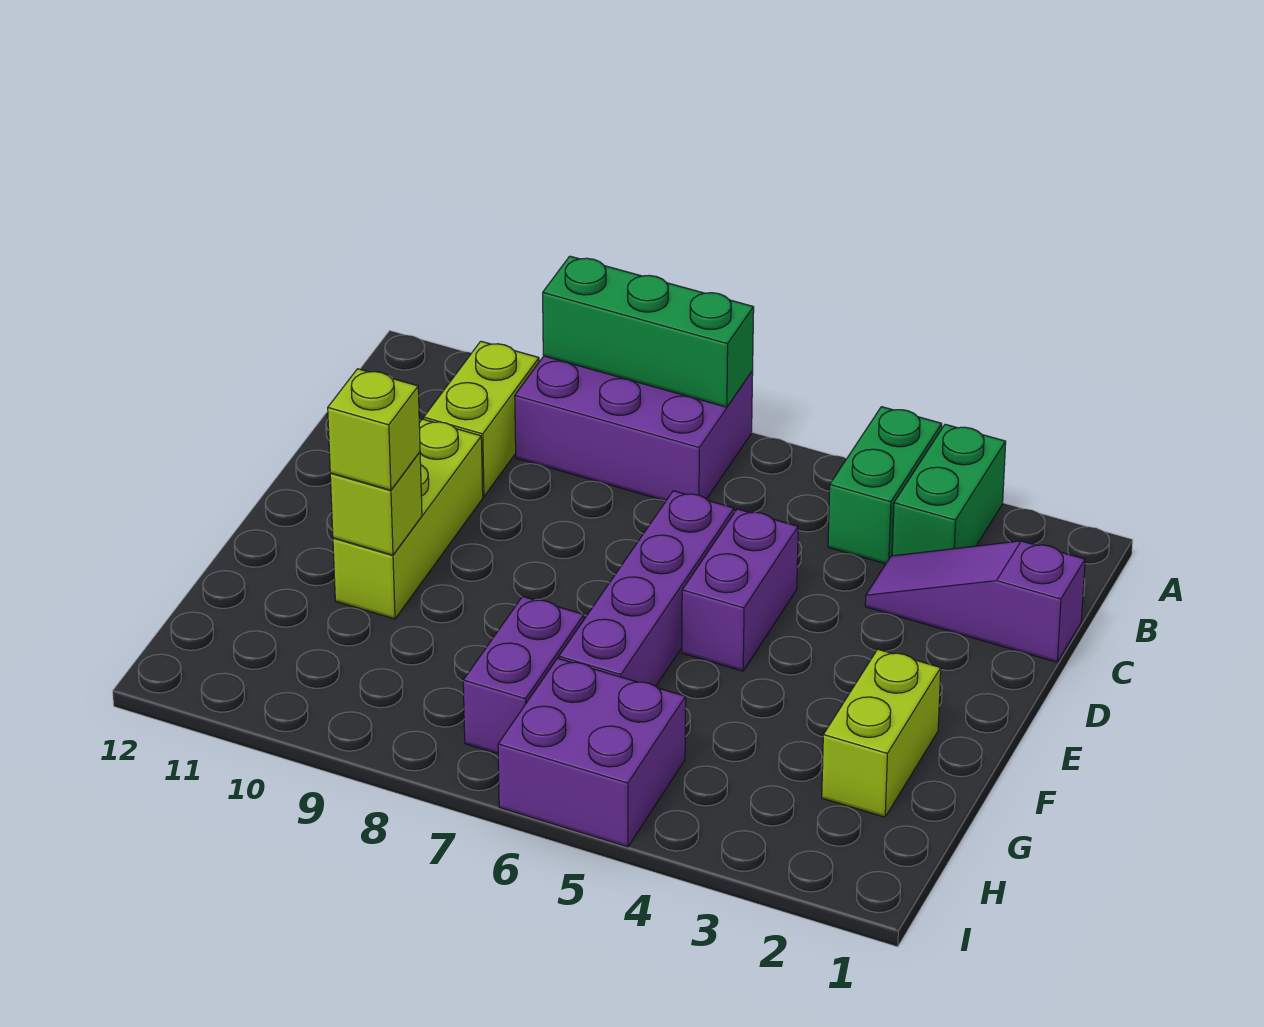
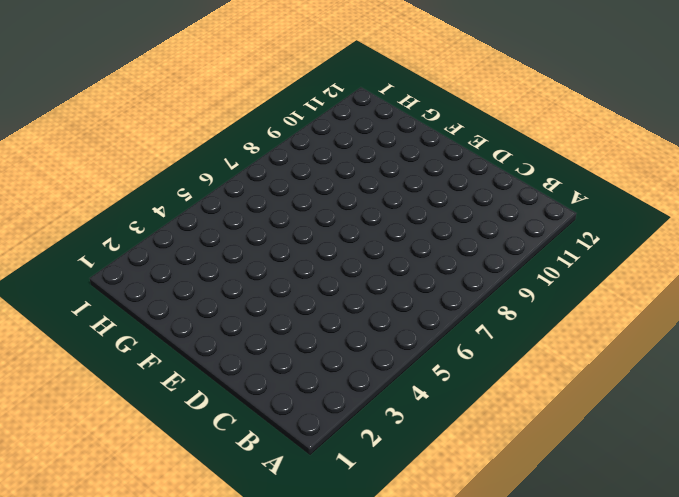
none -> green brick A3:B3 level 1
none -> green brick A4:B4 level 1
none -> purple brick A7:B9 level 1

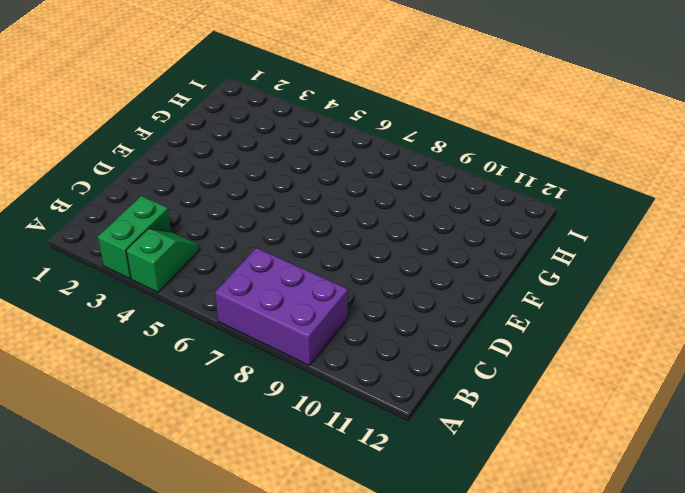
green slope A4:B4 level 1 top A -> green brick A4:B4 level 1
none -> lime brick B10:C10 level 1
none -> purple slope C1:C3 level 1 top 1
none -> purple brick D5:E5 level 1

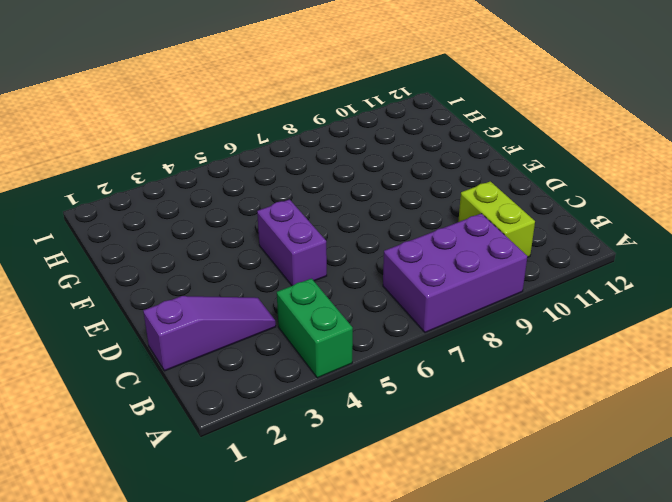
none -> green brick A3:B3 level 1
none -> purple brick D6:G6 level 1
none -> lime brick D10:F10 level 1

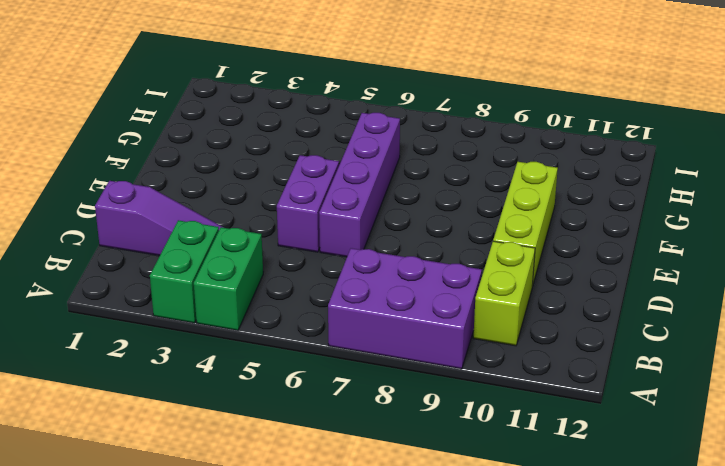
none -> lime brick F2:G2 level 1
none -> purple brick G7:H7 level 1
none -> purple brick H5:I6 level 1

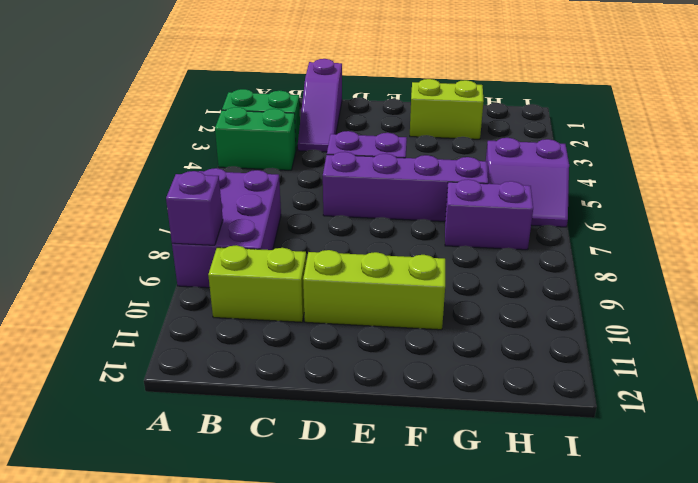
purple brick A9 level 2 -> green brick A7:A9 level 2
purple slope H5:I6 level 1 top 5 -> purple brick H5:I6 level 1
none -> lime brick F10 level 2
none -> lime brick F10 level 3

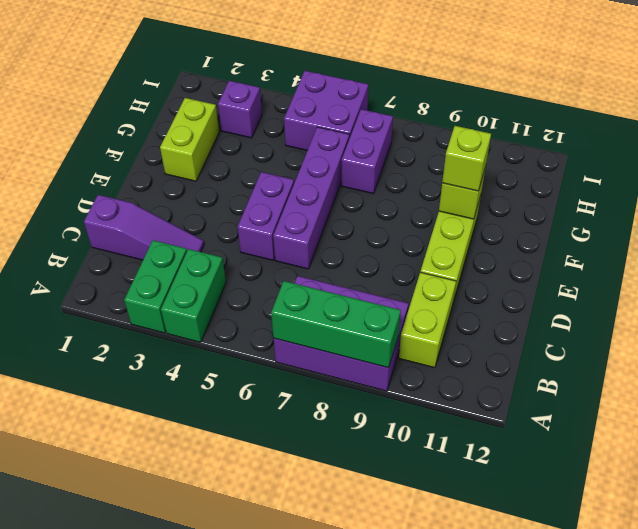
purple brick H3 level 1 -> none

